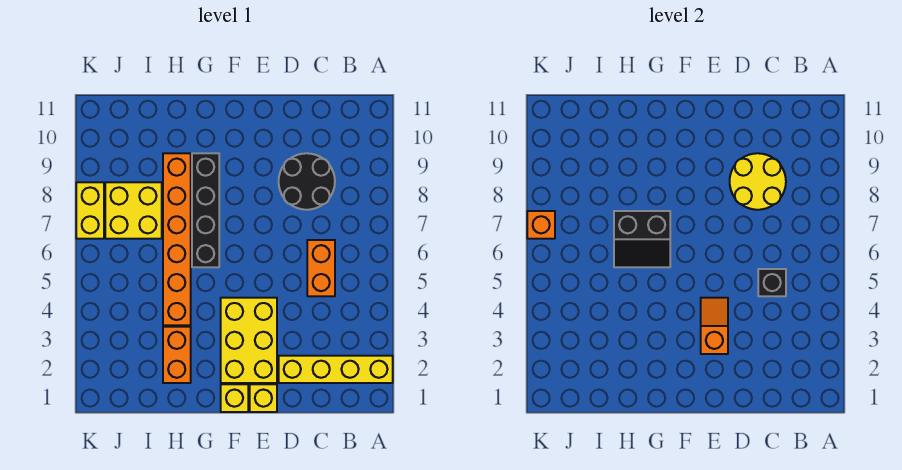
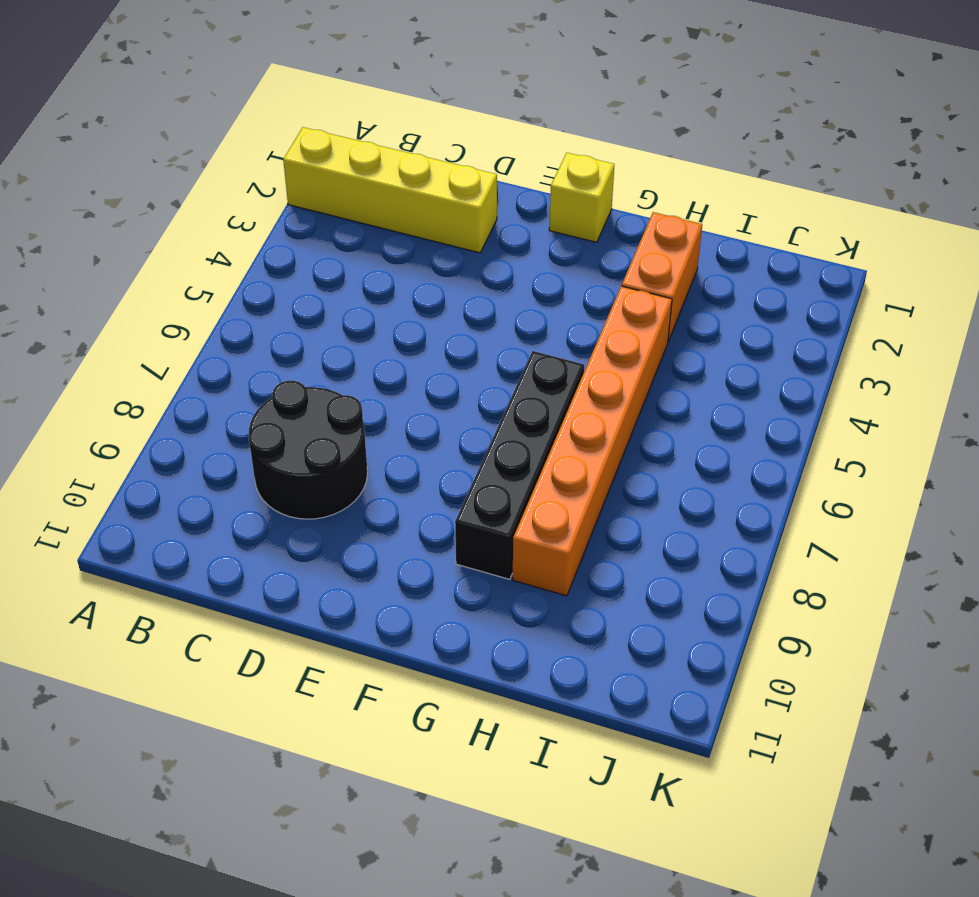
none -> orange brick C5:C6 level 1
none -> yellow brick E1 level 1
none -> yellow brick E2:F4 level 1

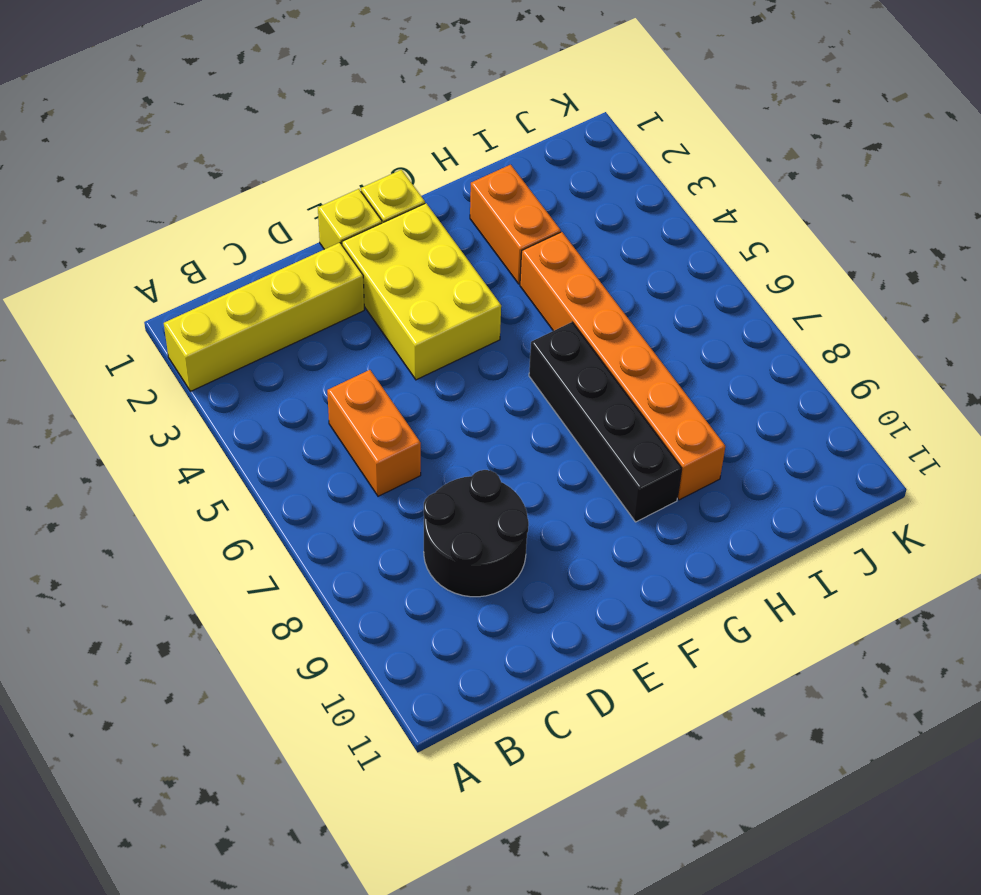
none -> yellow brick I7:J8 level 1
none -> yellow brick K7:K8 level 1
none -> black brick C5 level 2

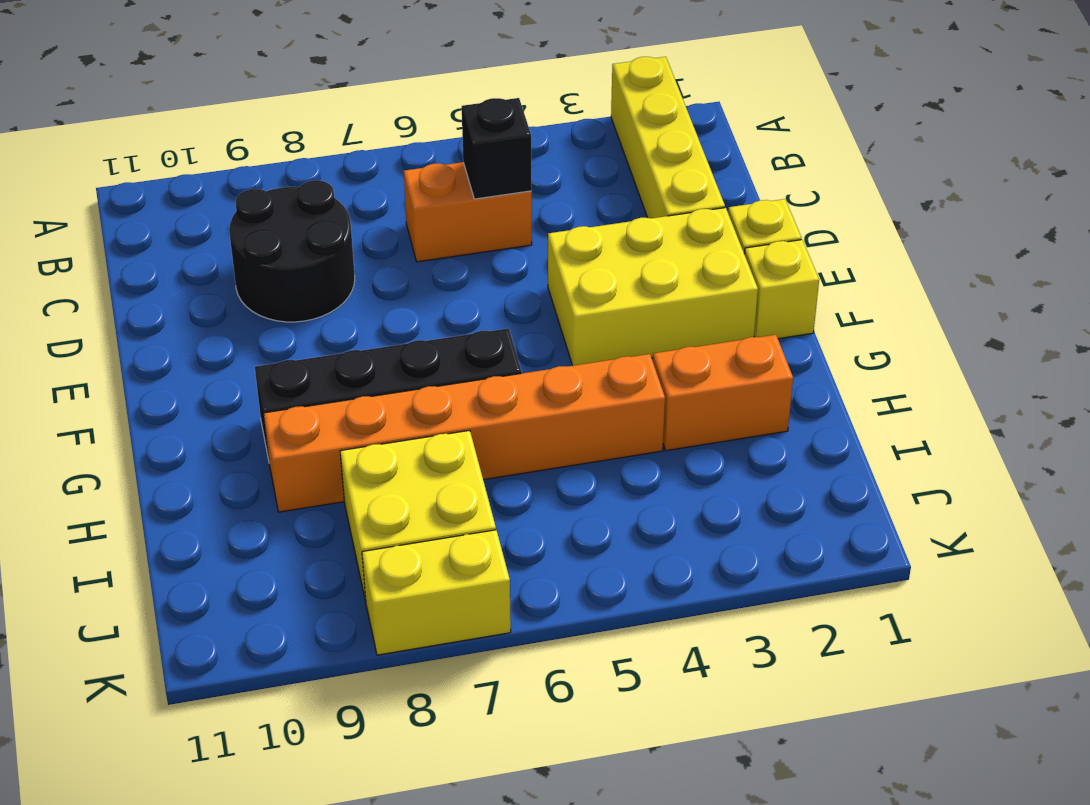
none -> yellow round brick C8:D9 level 2
none -> orange slope E3:E4 level 2 top 3
none -> black slope G6:H7 level 2 top 7

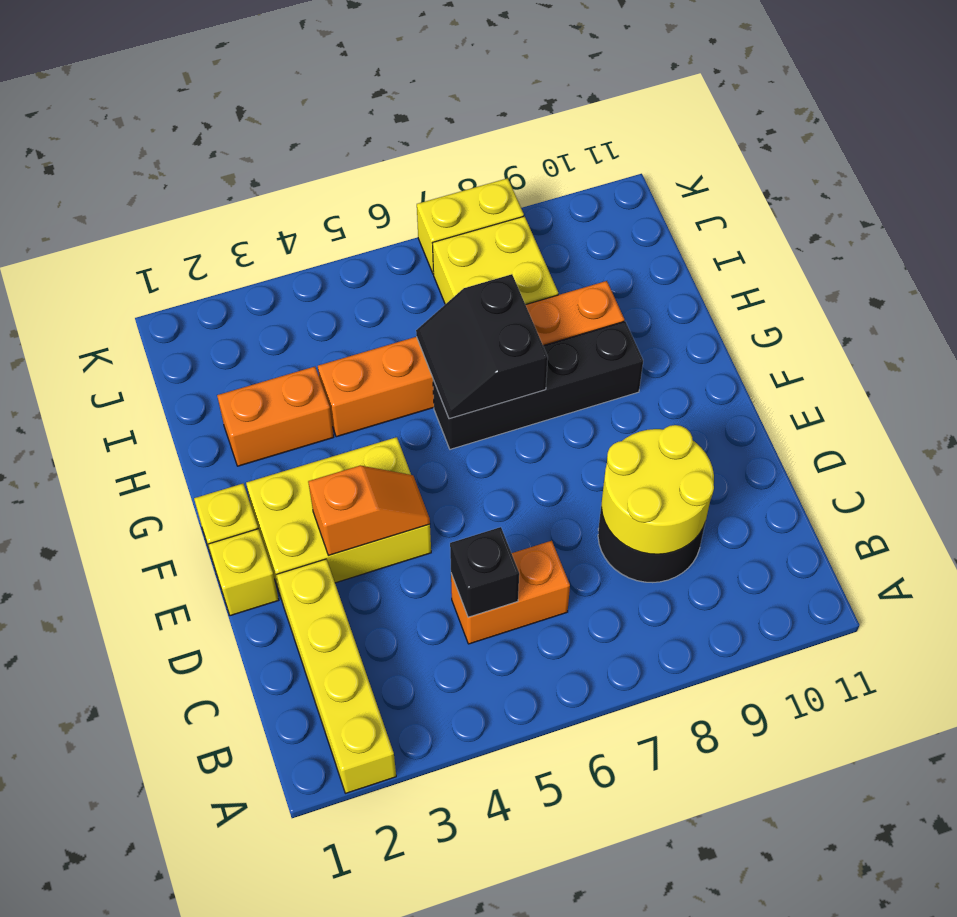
none -> orange brick K7 level 2

